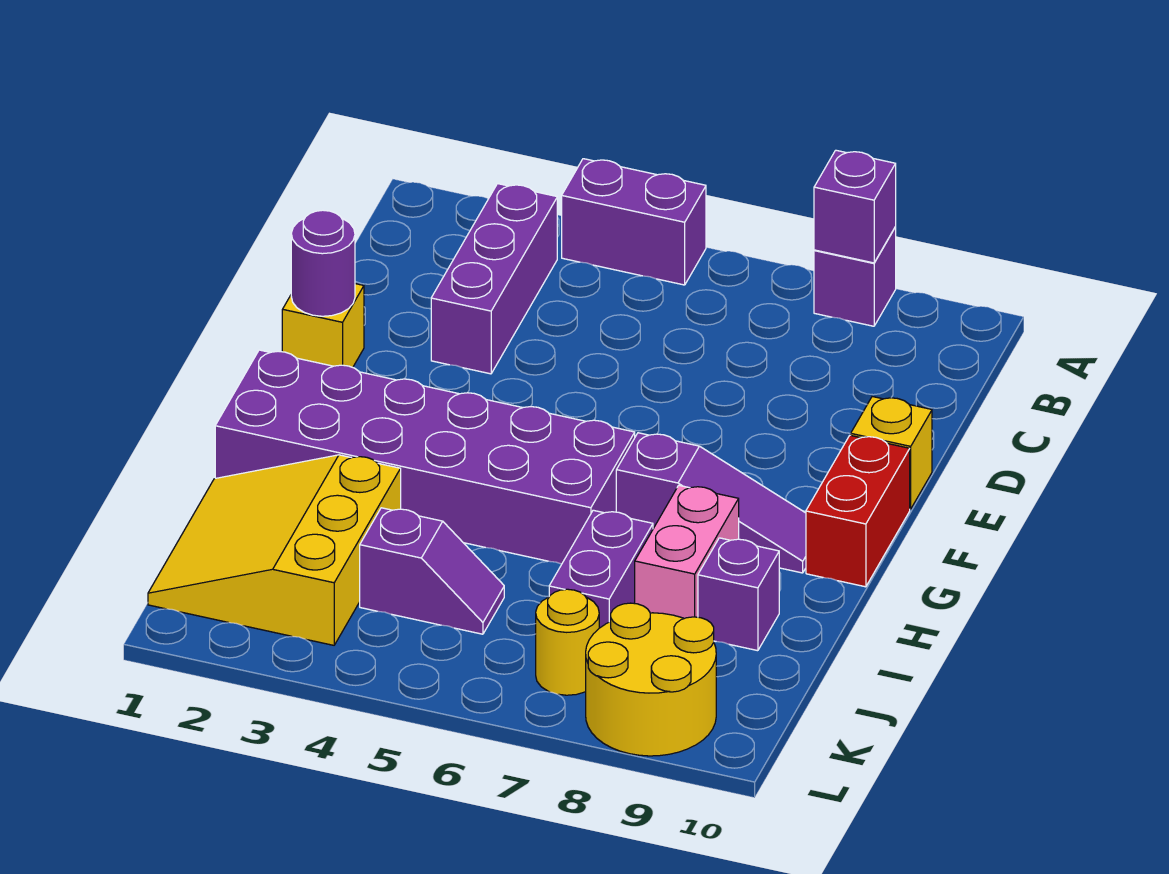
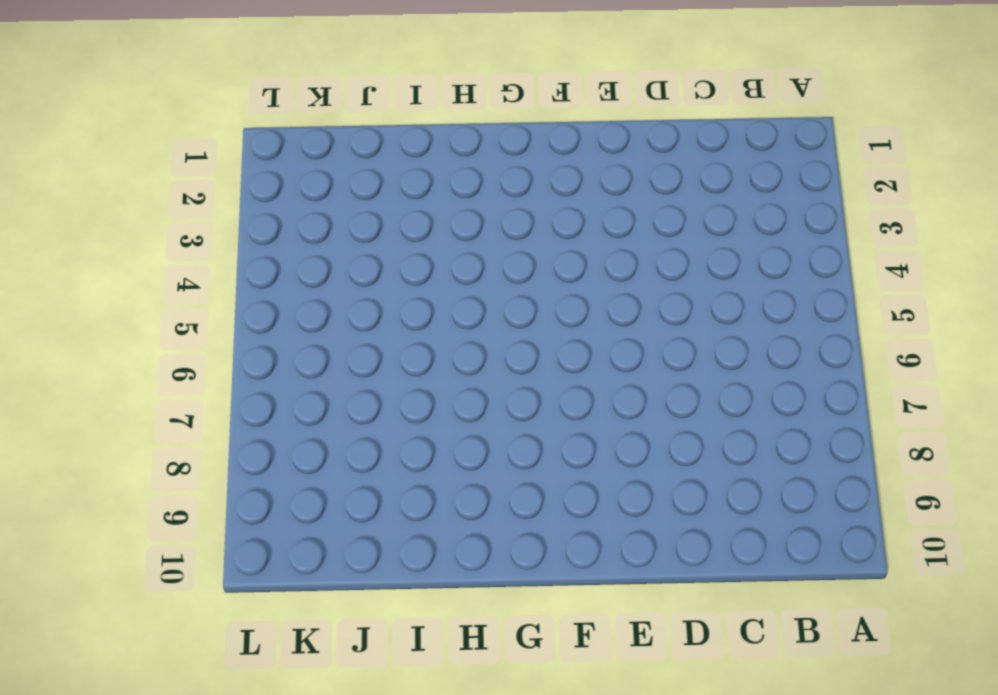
none -> purple brick A4:A5 level 1
none -> purple brick A8 level 1
none -> purple brick B3:D3 level 1

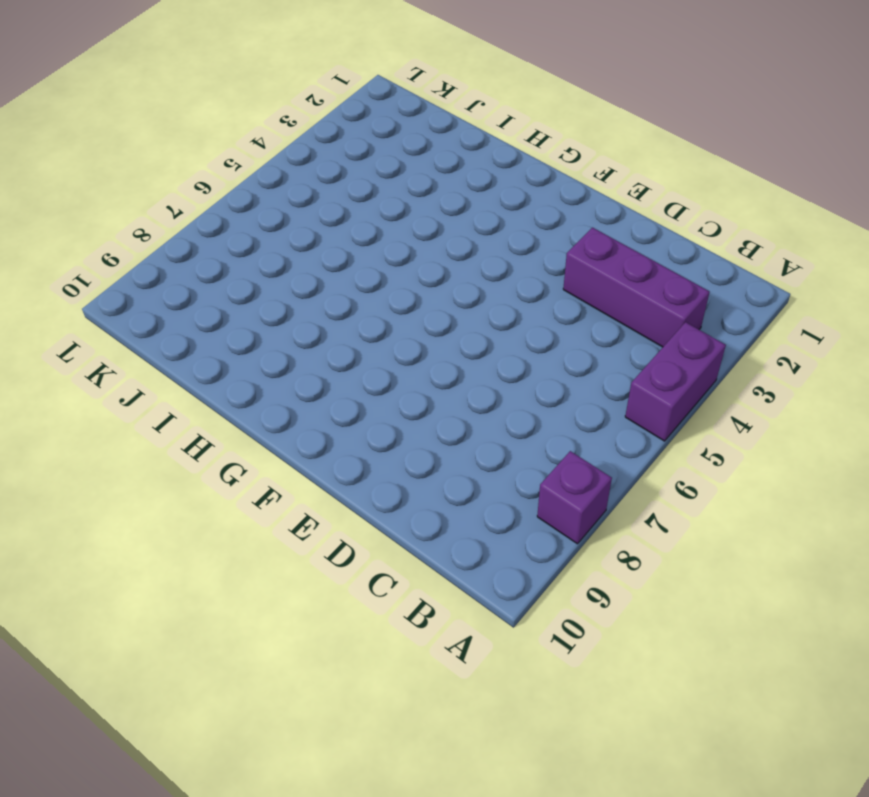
none -> yellow brick E1 level 1
none -> yellow brick E10 level 1
none -> red brick F10:G10 level 1

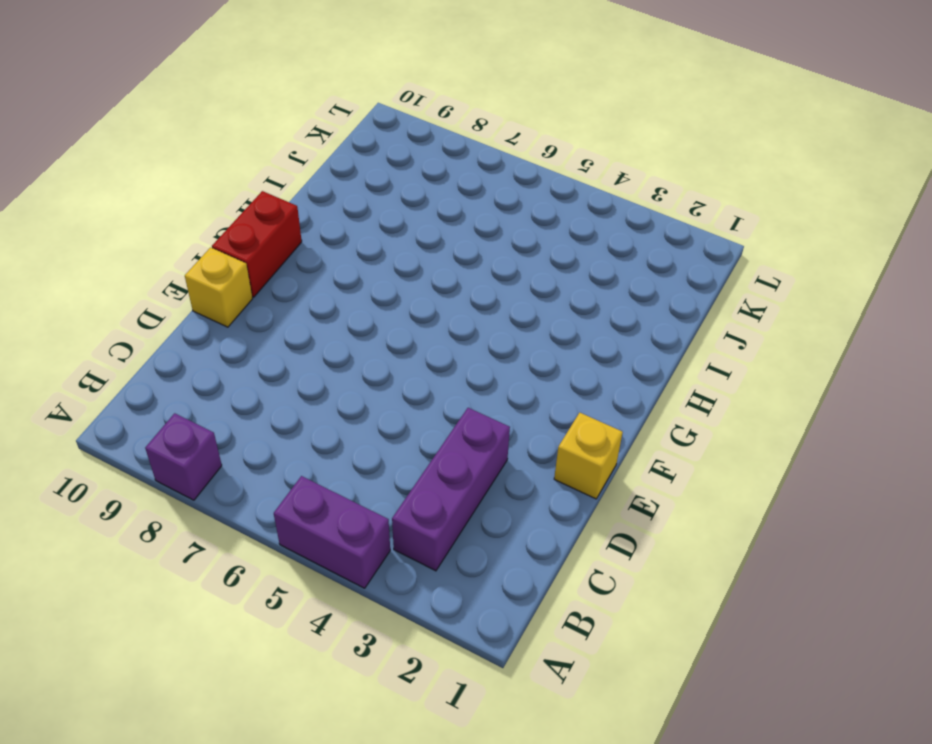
none -> purple brick G1:H6 level 1
none -> purple slope G7:G9 level 1 top 7
none -> pink brick H8:I8 level 1

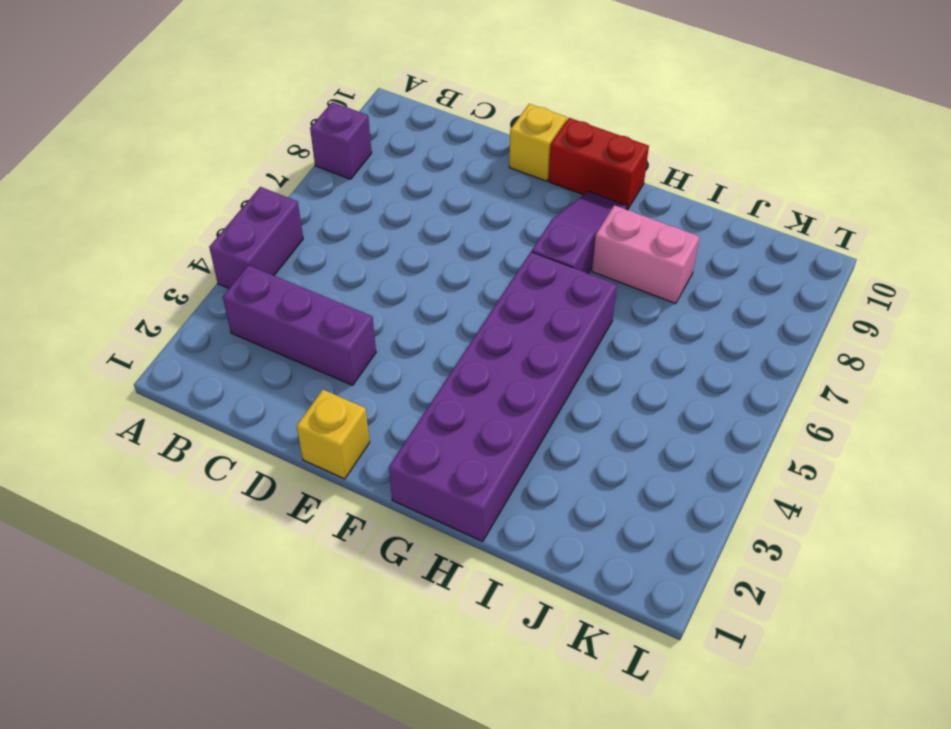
none -> yellow slope I1:K3 level 1 top 3
none -> purple brick I7:J7 level 1
none -> purple brick I9 level 1

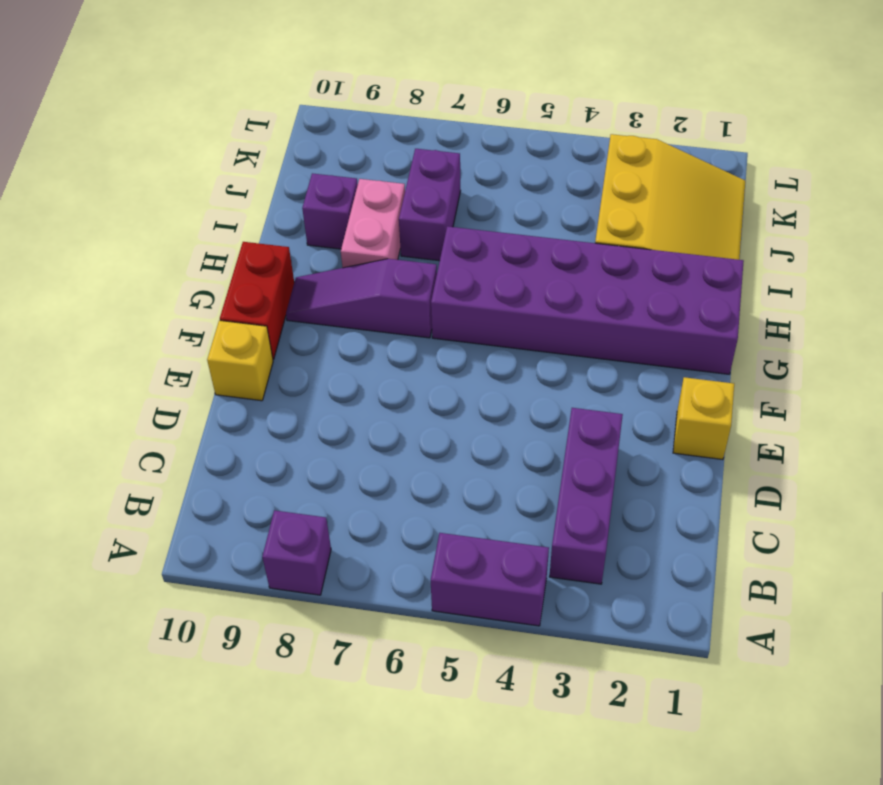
none -> purple slope J4:J5 level 1 top 4
none -> yellow round brick K7 level 1
none -> yellow round brick K8:L9 level 1

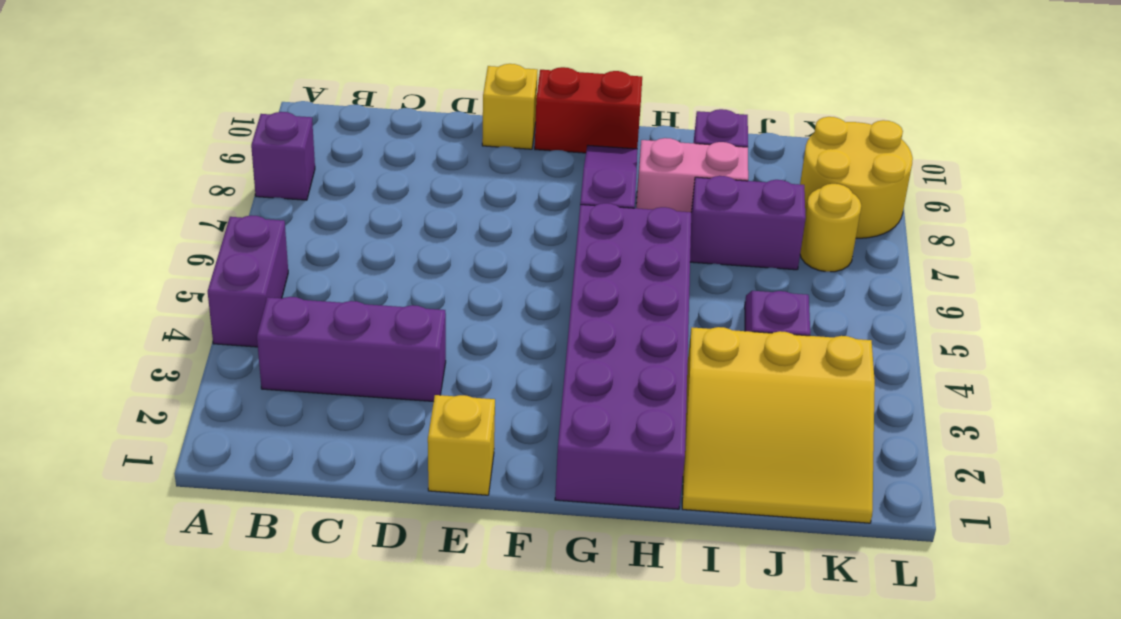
none -> purple brick A8 level 2
none -> purple round brick E1 level 2

